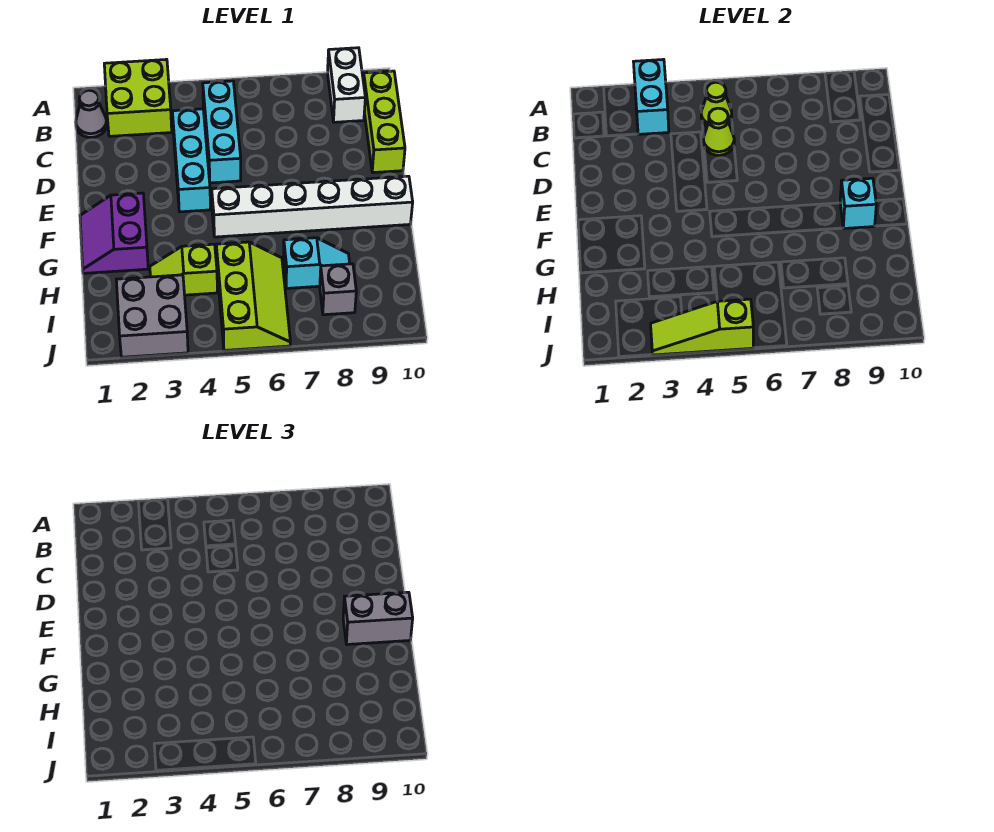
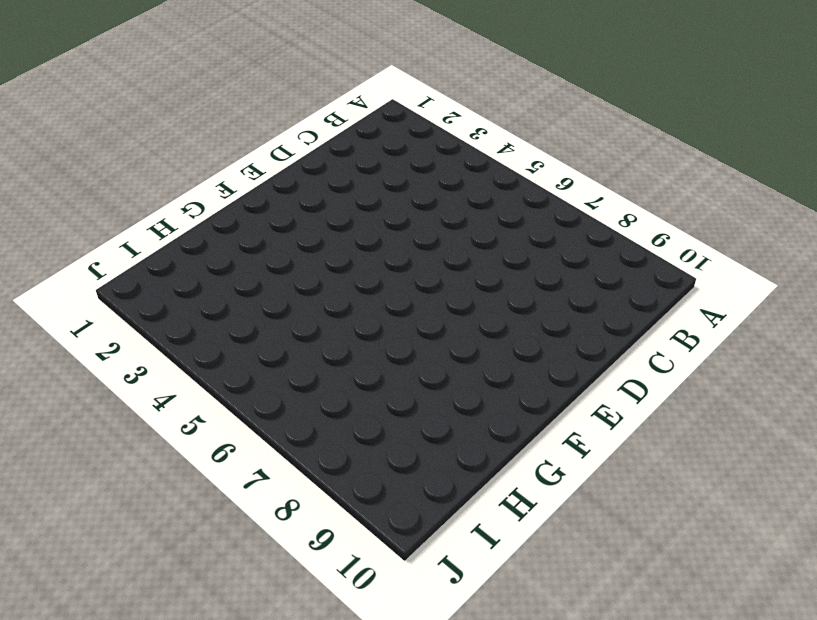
none -> lime brick A2:B3 level 1
none -> white brick A9:B9 level 1
none -> grey cone B1 level 1

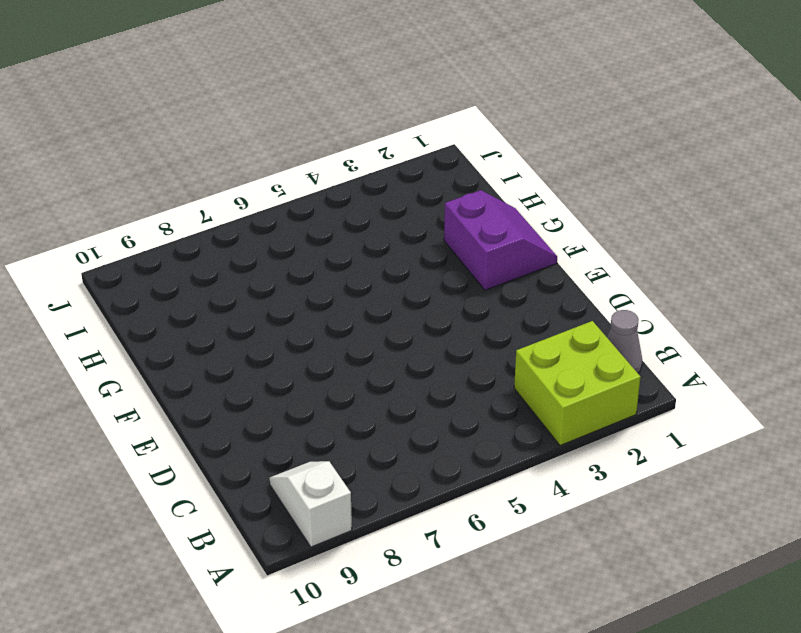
white slope A9:B9 level 1 top A -> white brick A9:B9 level 1
none -> cyan brick B5:D5 level 1
none -> lime brick B10:D10 level 1
none -> cyan brick C4:E4 level 1

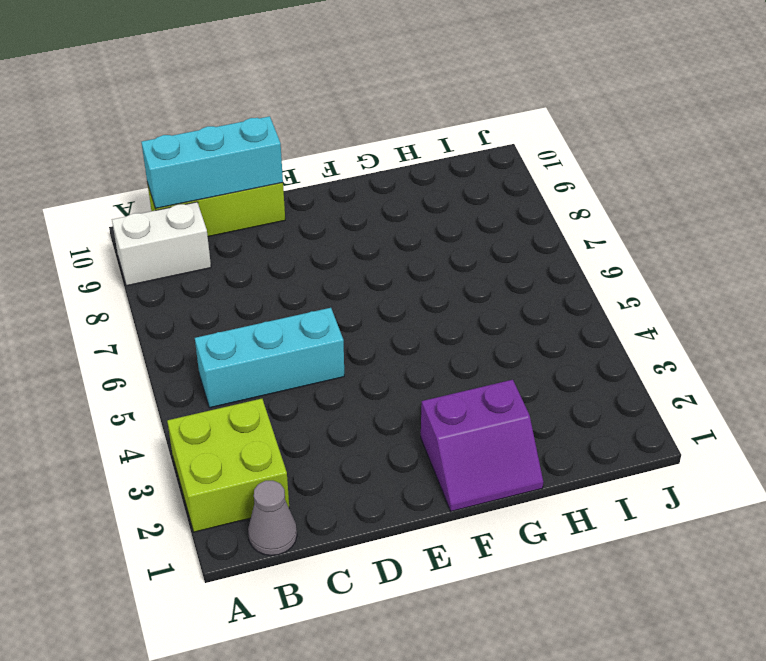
cyan brick B10:D10 level 2 -> cyan brick C4:E4 level 1
none -> white brick F5:F10 level 1
none -> lime slope H3:H4 level 1 top 4
none -> lime slope H5:J6 level 1 top 5

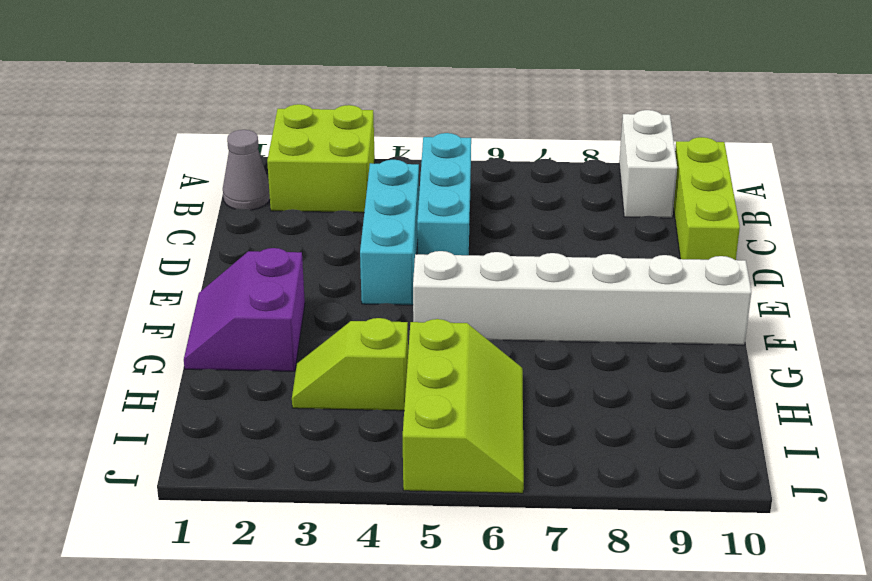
none -> cyan slope H7:H8 level 1 top 7
none -> grey brick I2:J3 level 1
none -> grey brick I8 level 1

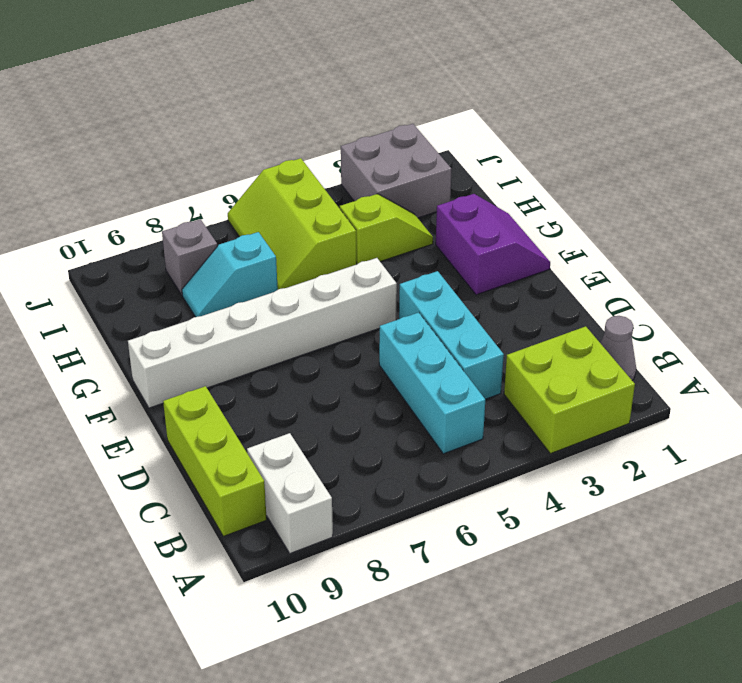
none -> cyan brick A3:B3 level 2
none -> lime cone B5 level 2
none -> lime cone C5 level 2

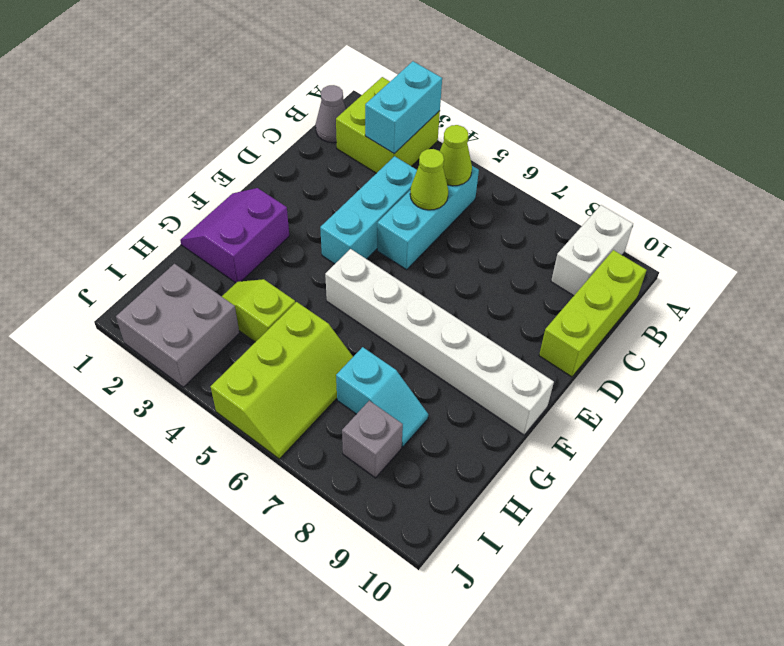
none -> cyan brick F9 level 2
none -> lime slope J3:J5 level 2 top 5
none -> grey brick F9:F10 level 3

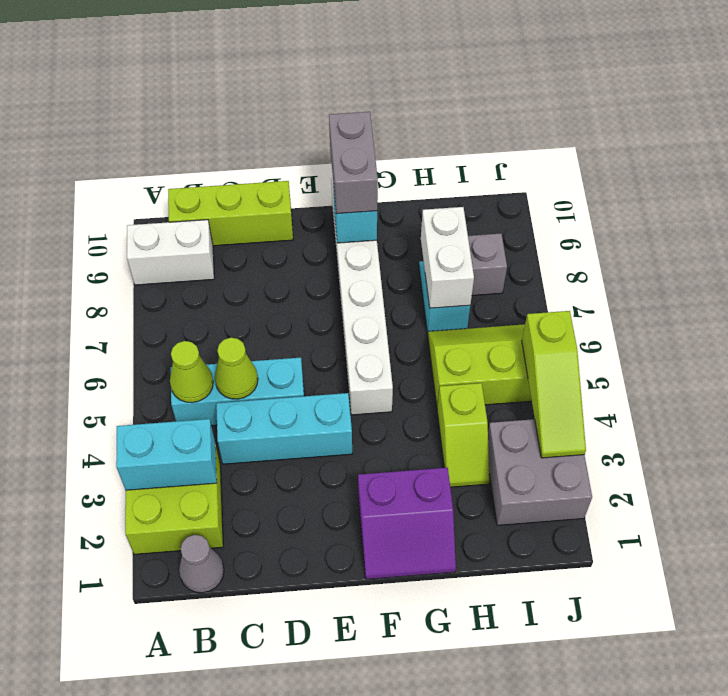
white brick H7:H8 level 2 -> none

